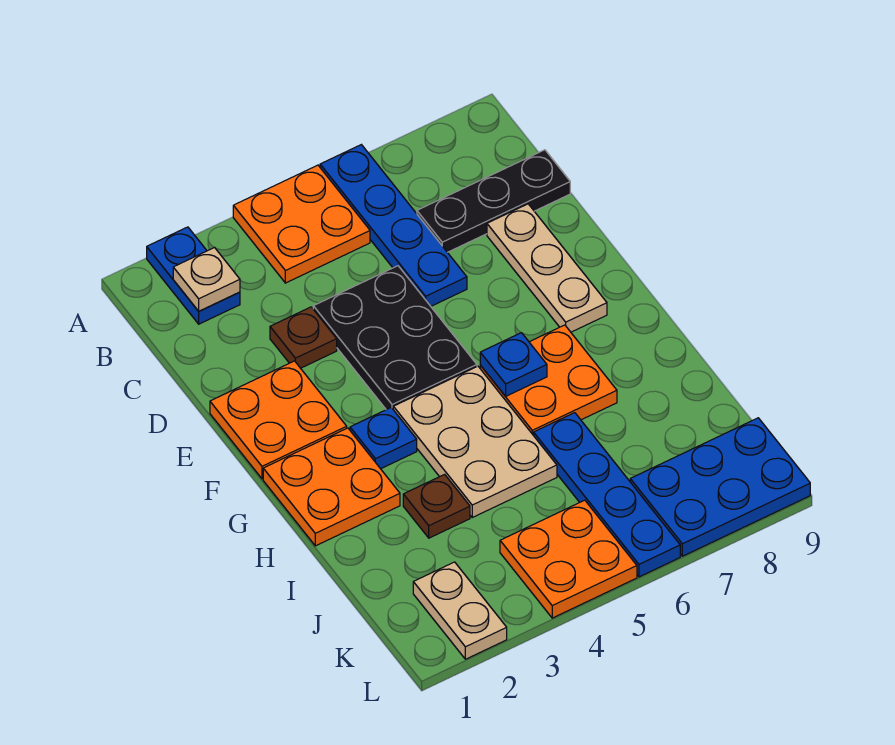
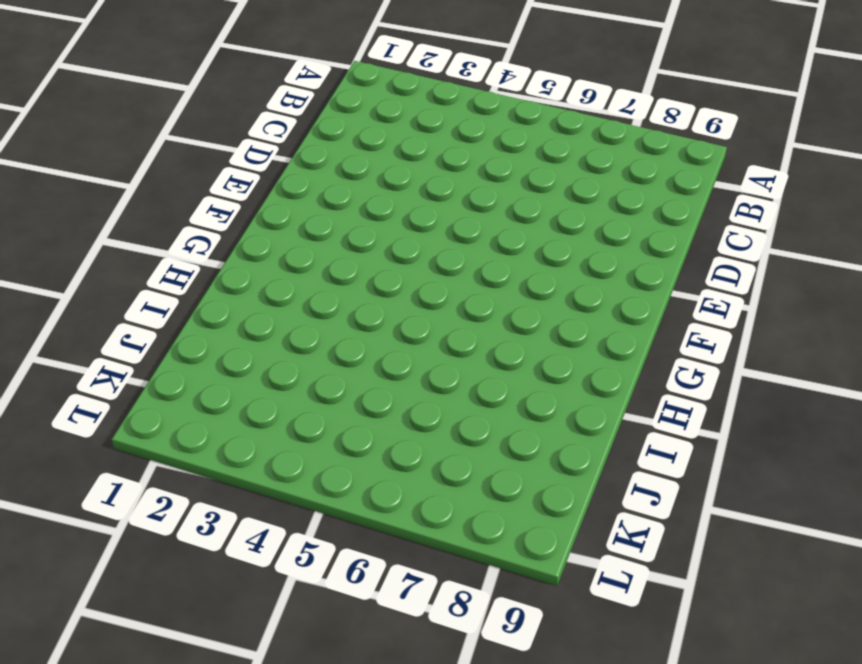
none -> blue plate A2:B2 level 1
none -> orange plate A4:B5 level 1
none -> blue plate A6:D6 level 1

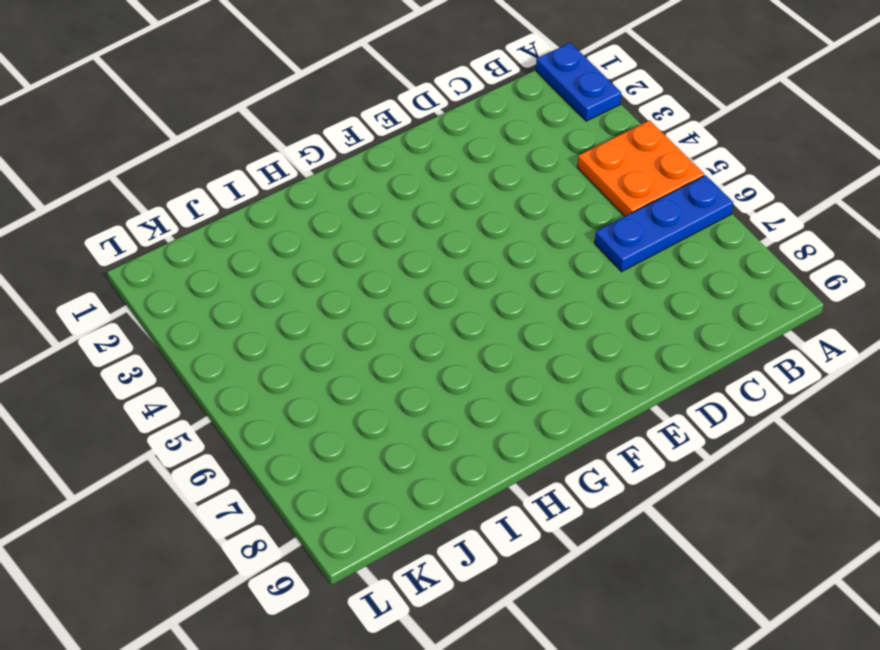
blue plate A1:A2 level 1 -> blue plate A2:B2 level 1
blue plate A6:C6 level 1 -> blue plate A6:D6 level 1
none -> black plate C7:C9 level 1
none -> brown plate D3 level 1
none -> black plate D4:F5 level 1

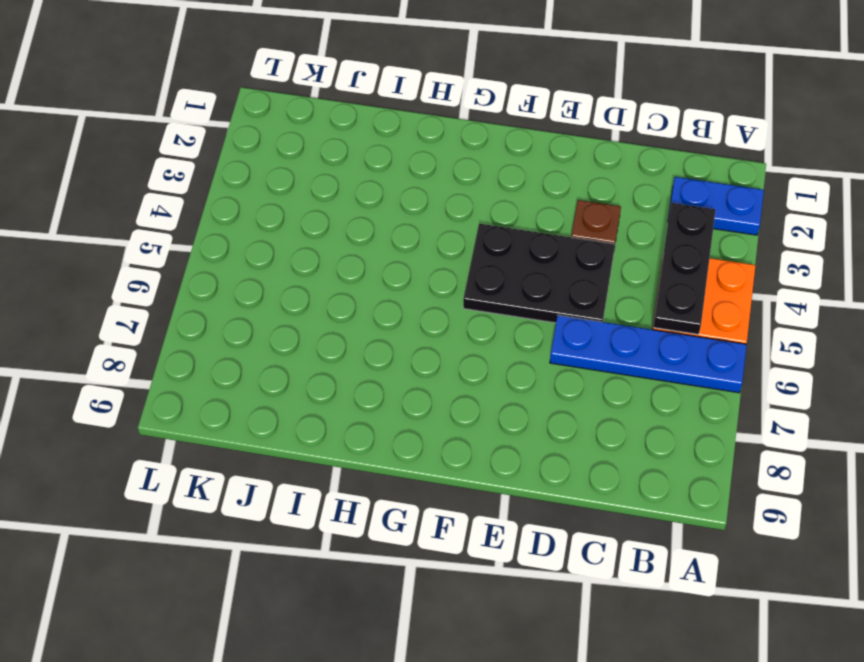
black plate B3:B5 level 2 -> black plate C7:C9 level 1
none -> tan plate D8:F8 level 1
none -> orange plate E1:F2 level 1
none -> orange plate G1:H2 level 1

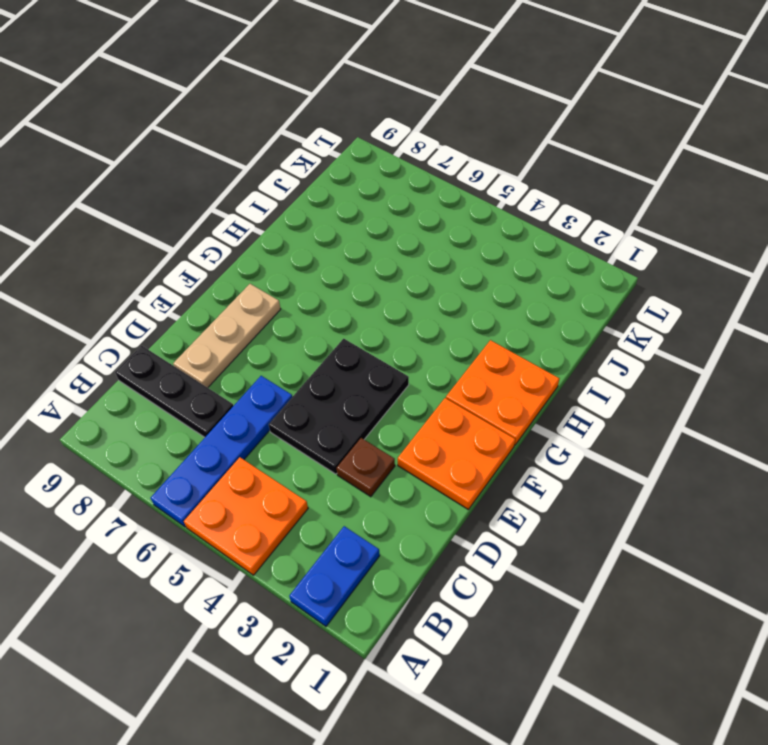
none -> blue plate G3 level 1
none -> tan plate G4:I5 level 1
none -> orange plate G6:H7 level 1

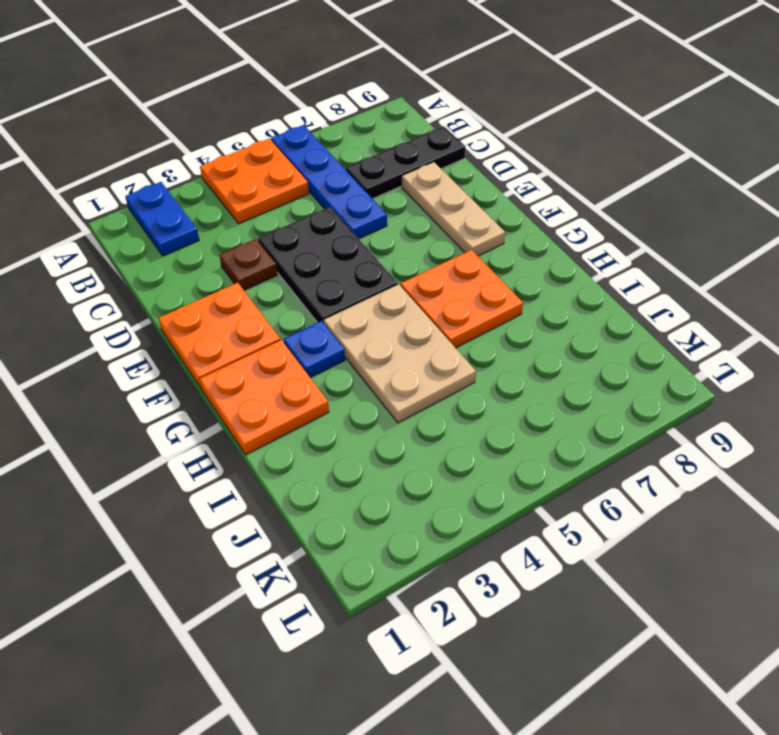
none -> brown plate I3 level 1
none -> blue plate I6:L6 level 1
none -> tan plate K2:L2 level 1

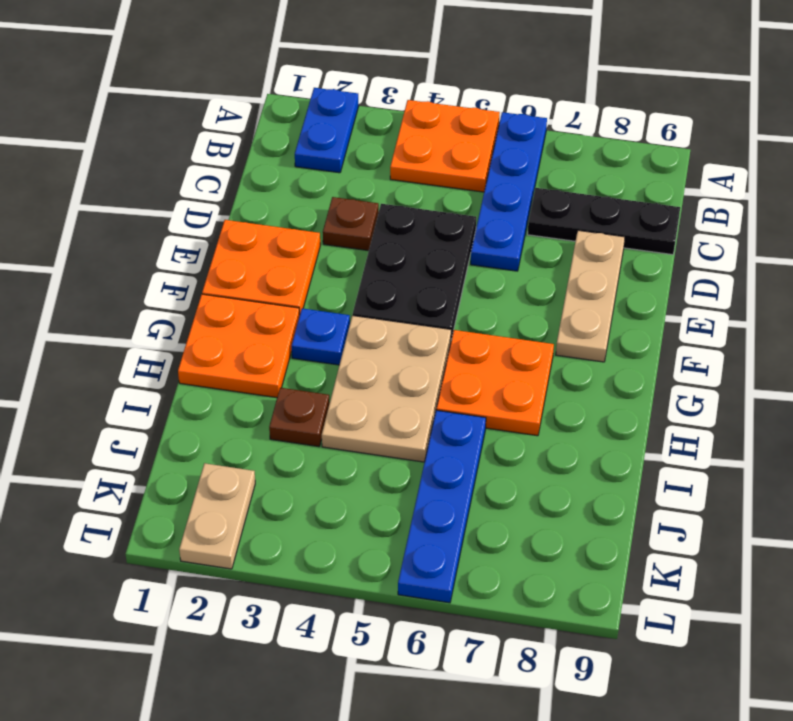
none -> orange plate K4:L5 level 1
none -> blue plate K7:L9 level 1
none -> tan plate B2 level 2

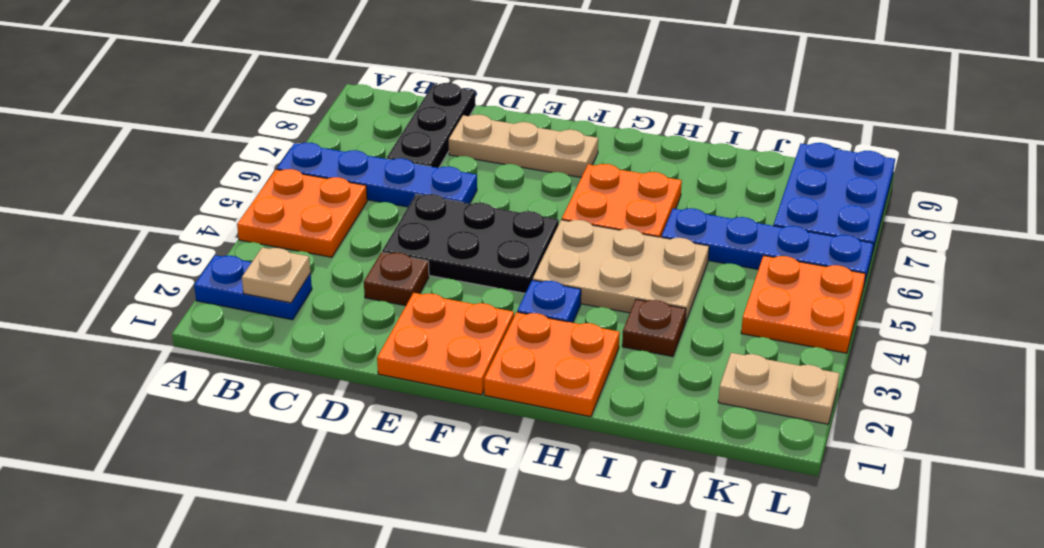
none -> blue plate G6 level 2

